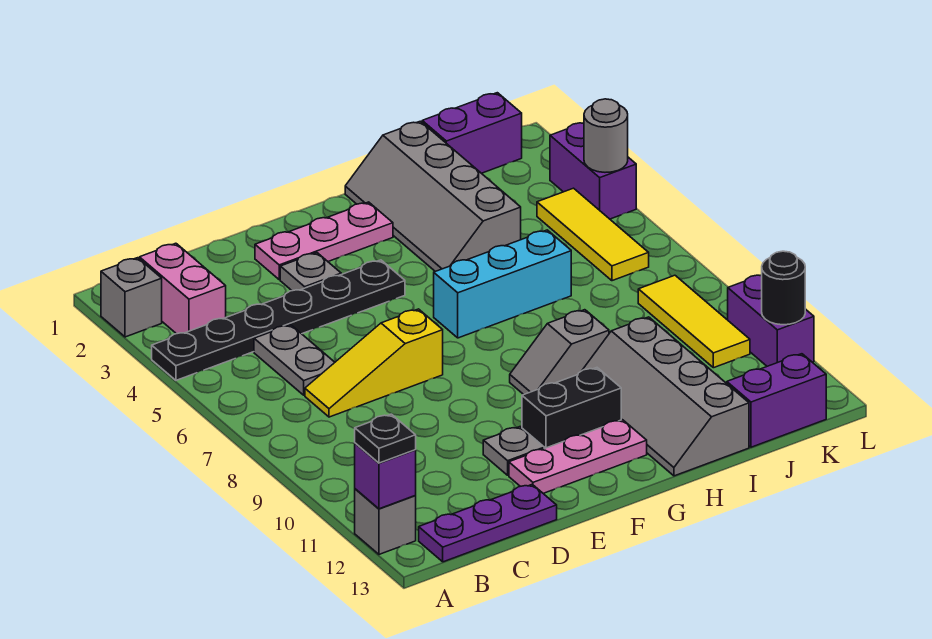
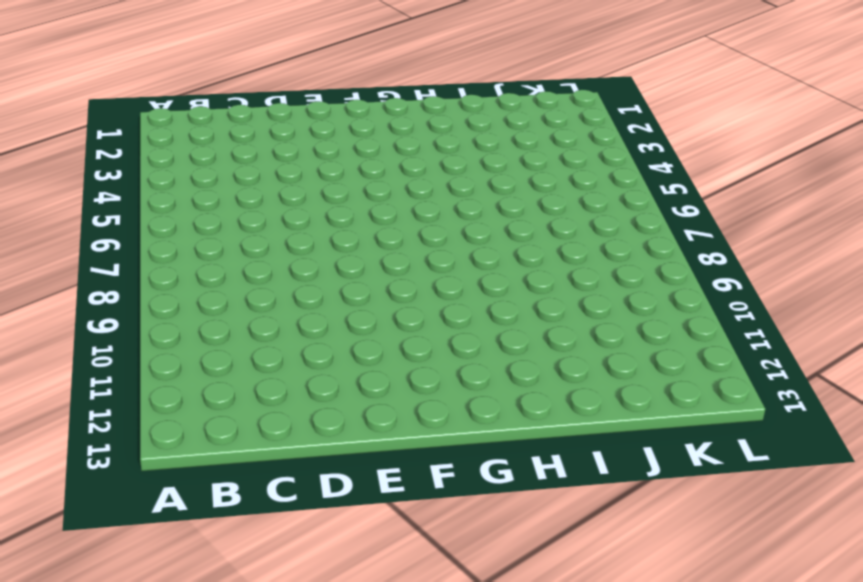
none -> grey brick A2 level 1
none -> black plate A4:F4 level 1
none -> grey brick A12 level 1

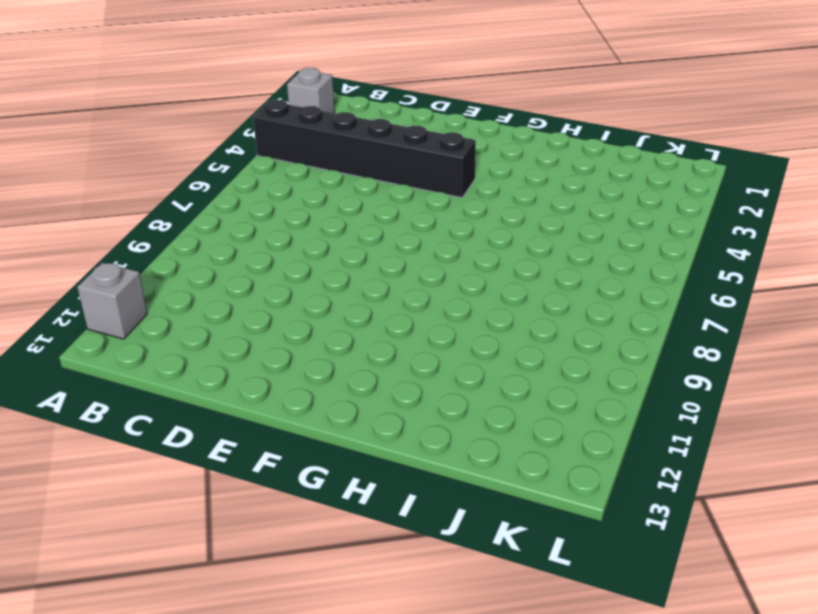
black brick A4:F4 level 1 -> black plate A4:F4 level 1
none -> pink brick B2:B3 level 1
none -> purple plate B13:D13 level 1
none -> grey plate C5:C6 level 1

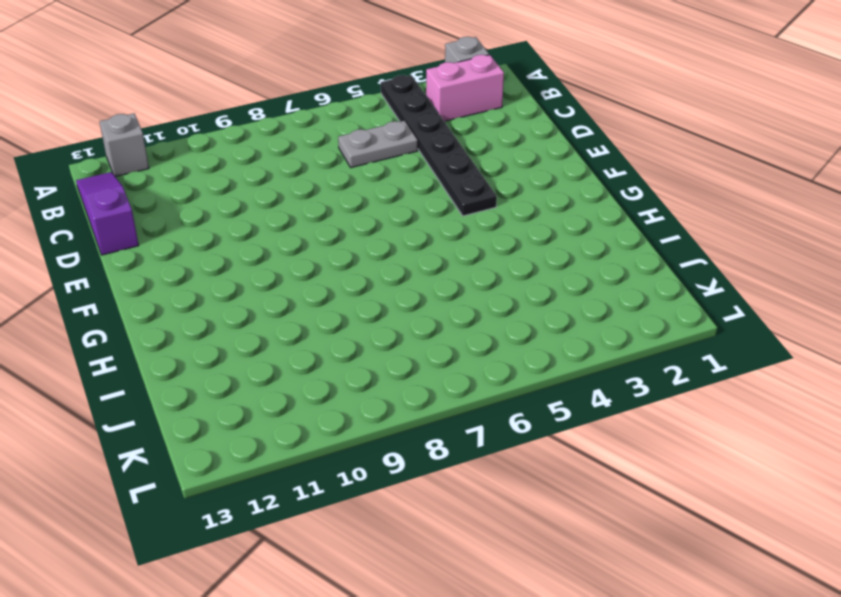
purple slope B13:D13 level 1 top D -> purple plate B13:D13 level 1
none -> yellow slope C7:E7 level 1 top E
none -> pink plate E2:G2 level 1
none -> grey plate E3 level 1

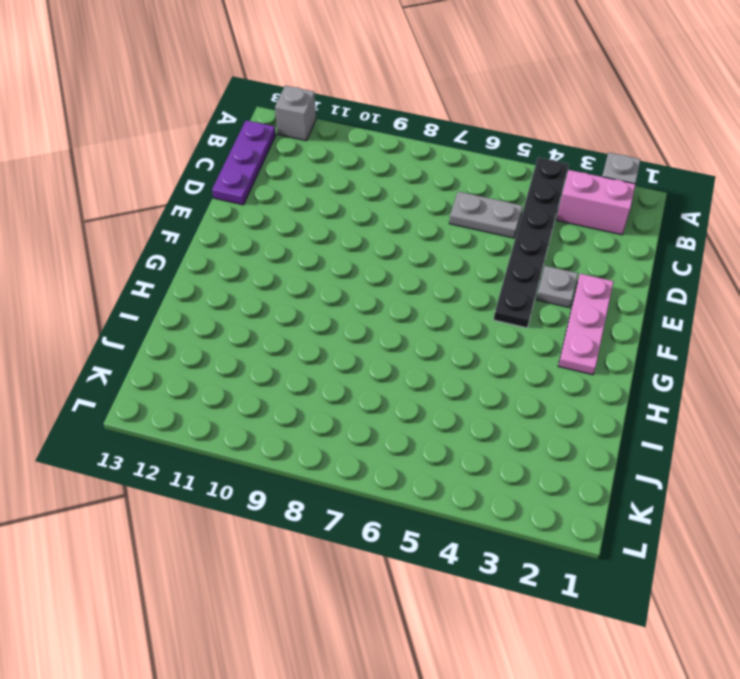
none -> yellow slope C7:E7 level 1 top E
none -> grey plate E11 level 1
none -> pink plate E12:G12 level 1

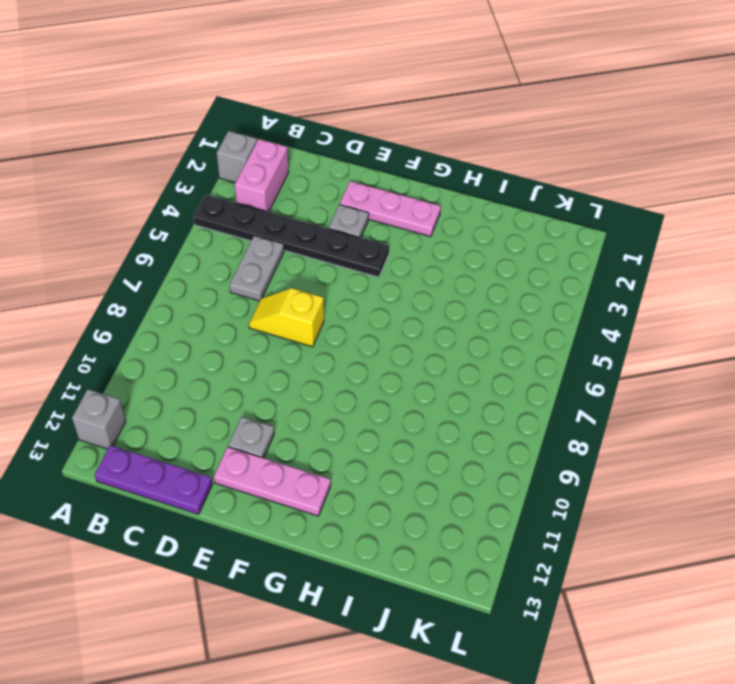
yellow slope D7:E7 level 1 top E -> yellow slope C7:E7 level 1 top E
none -> black brick F11:G11 level 1
none -> cyan brick G6:I6 level 1
none -> grey slope G9:H9 level 1 top H

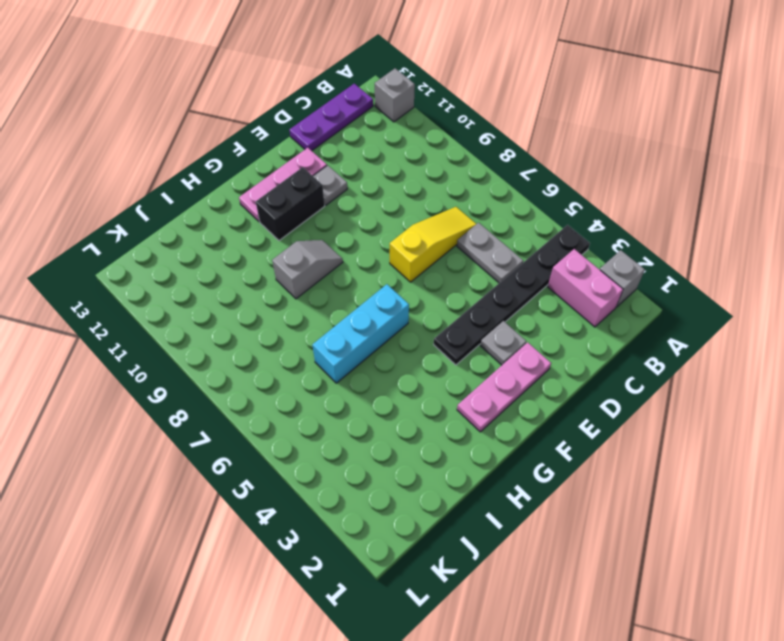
none -> grey slope H1:I4 level 1 top I
none -> grey slope H10:I13 level 1 top I
none -> purple brick J1:K1 level 1

